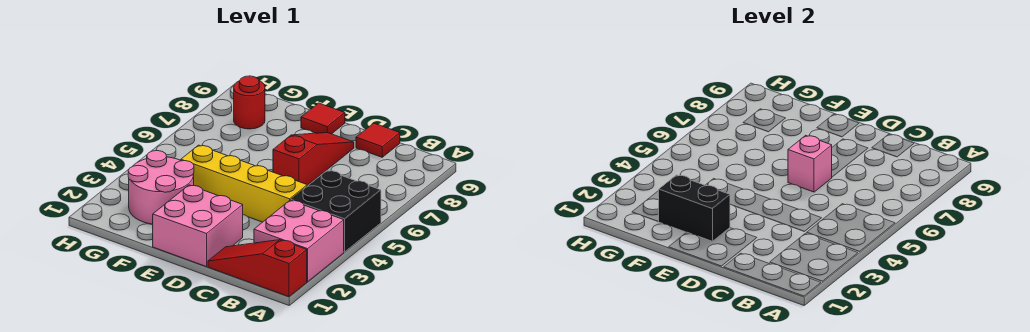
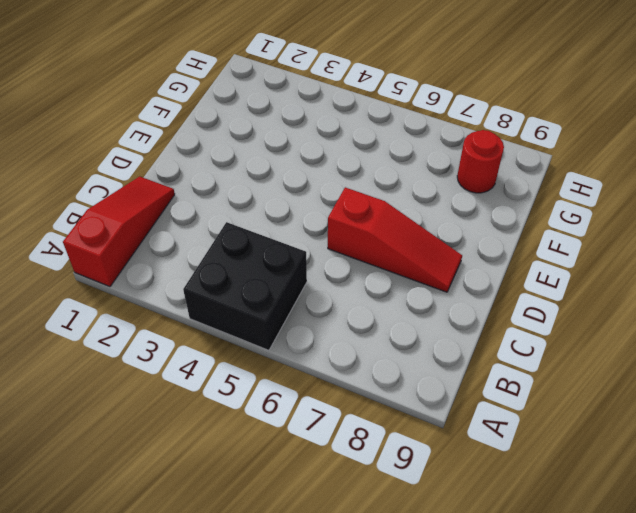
none -> pink brick A2:B3 level 1
none -> yellow brick C4:F4 level 1
none -> red tile C9 level 1

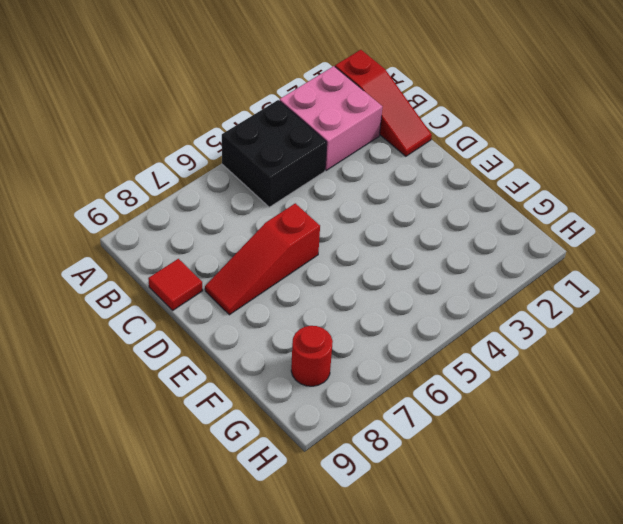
none -> yellow brick C4:F4 level 1
none -> pink brick D1:E2 level 1
none -> red tile E9 level 1

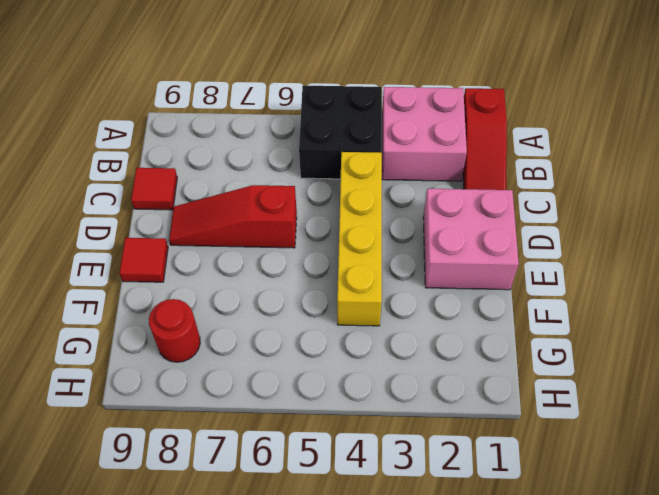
none -> pink round brick F2:G3 level 1
none -> pink brick D6 level 2
none -> black brick E2:F2 level 2

